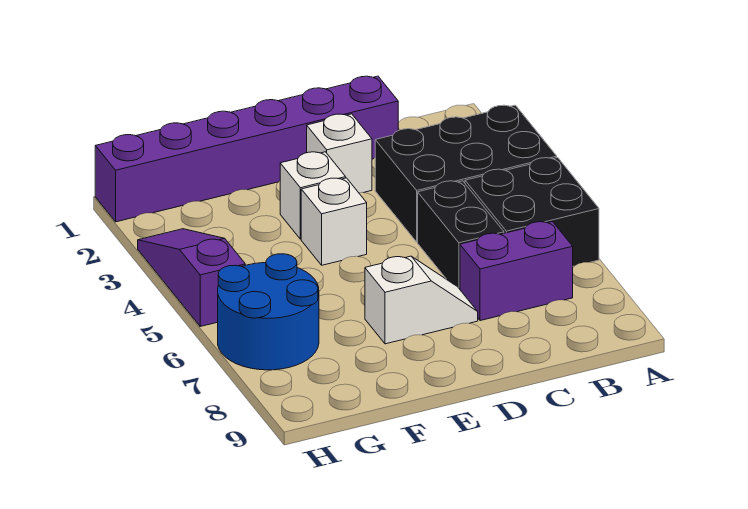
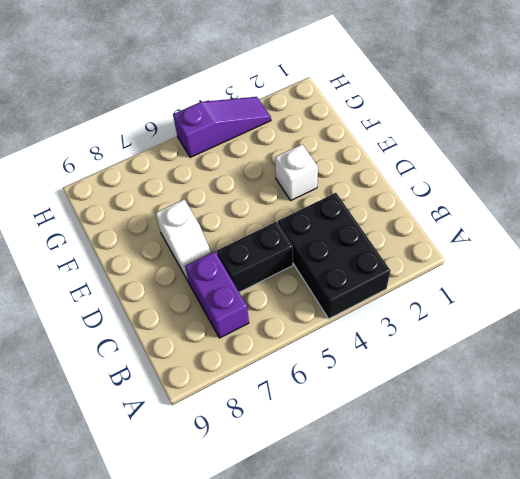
none -> black brick A5:B6 level 1
none -> purple brick C1:H1 level 1

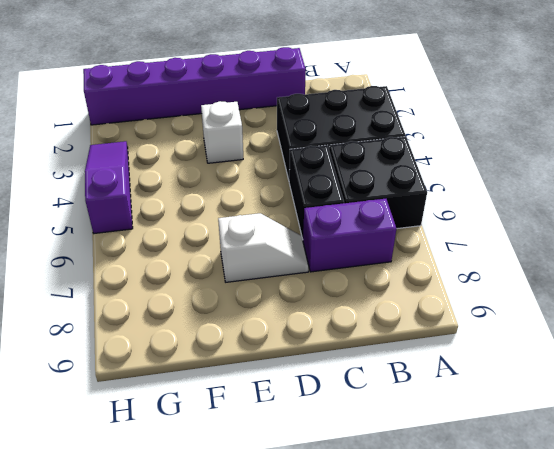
none -> white brick D2 level 1
none -> white brick E4 level 1

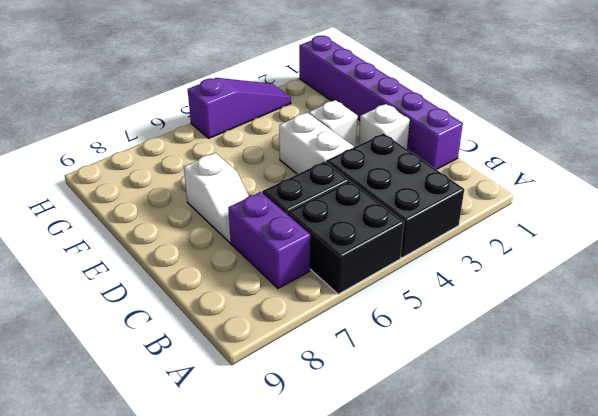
white brick D4:E4 level 1 -> white brick E4 level 1
none -> blue round brick G6:H7 level 1

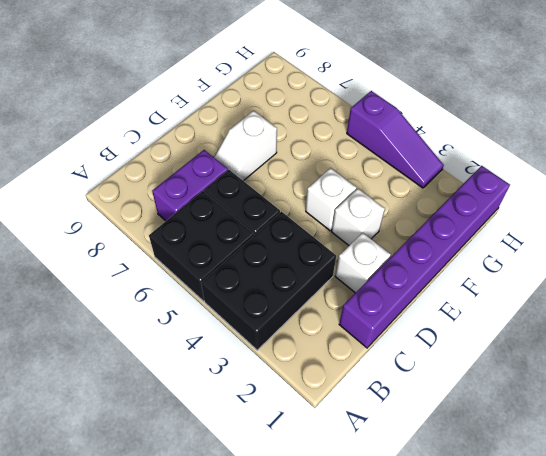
none -> blue round brick G6:H7 level 1

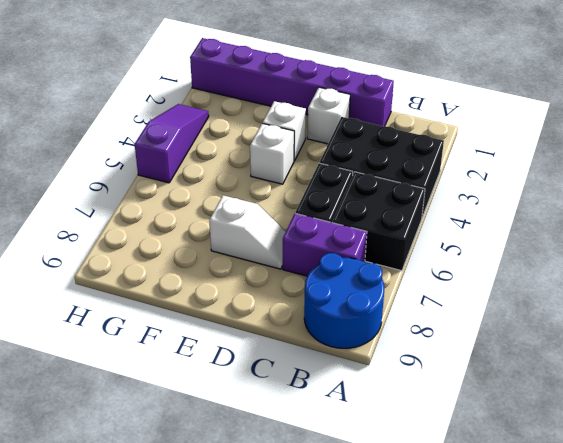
blue round brick A8:B9 level 1 -> blue round brick G6:H7 level 1

